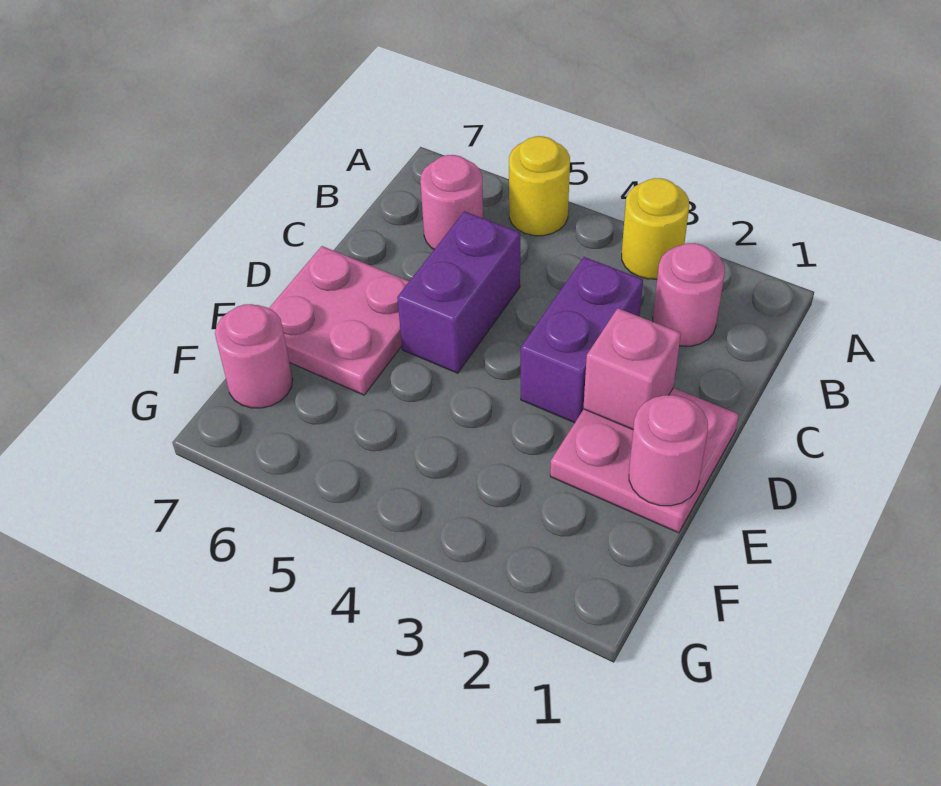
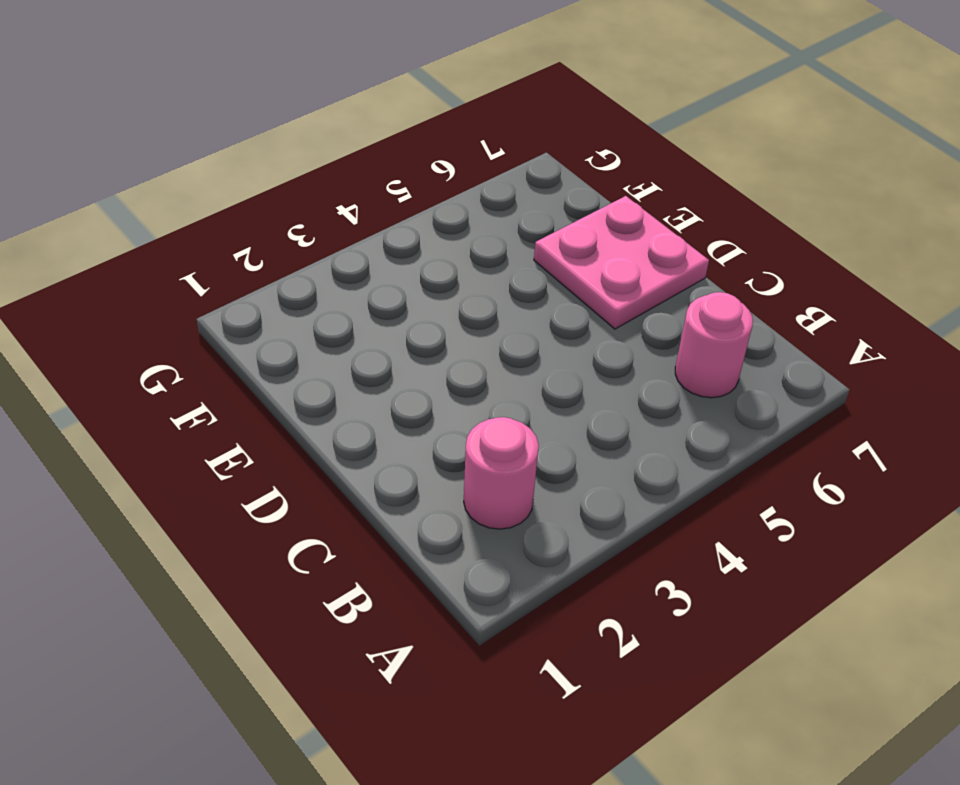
none -> yellow round brick A3 level 1
none -> yellow round brick A5 level 1

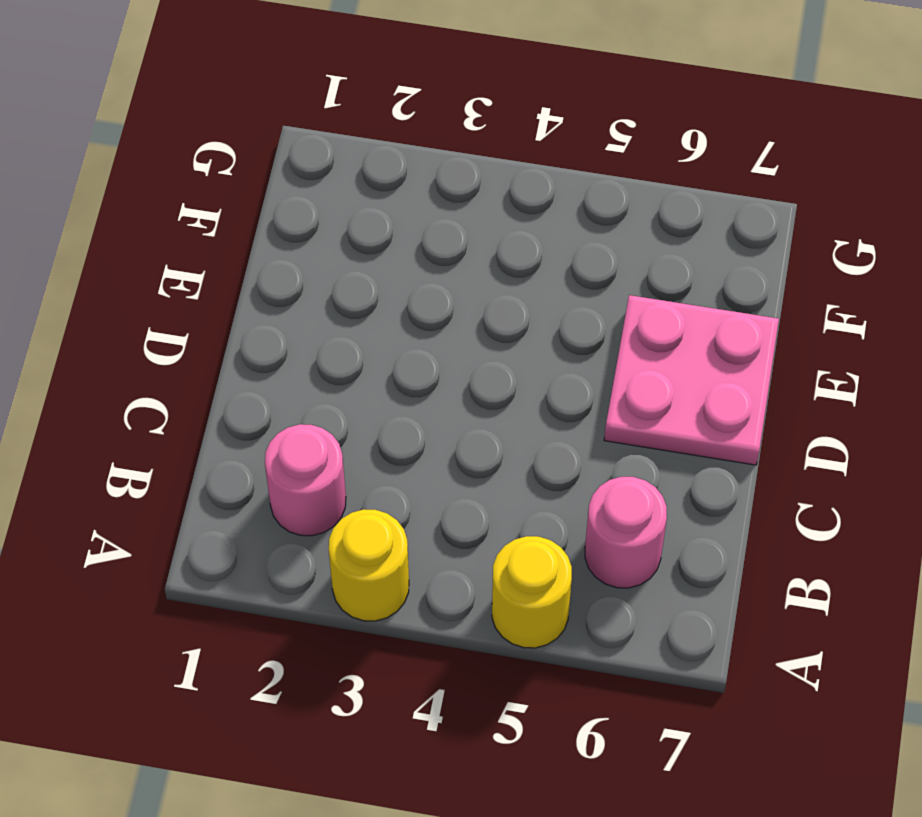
none -> purple brick C3:D3 level 1
none -> purple brick C5:D5 level 1

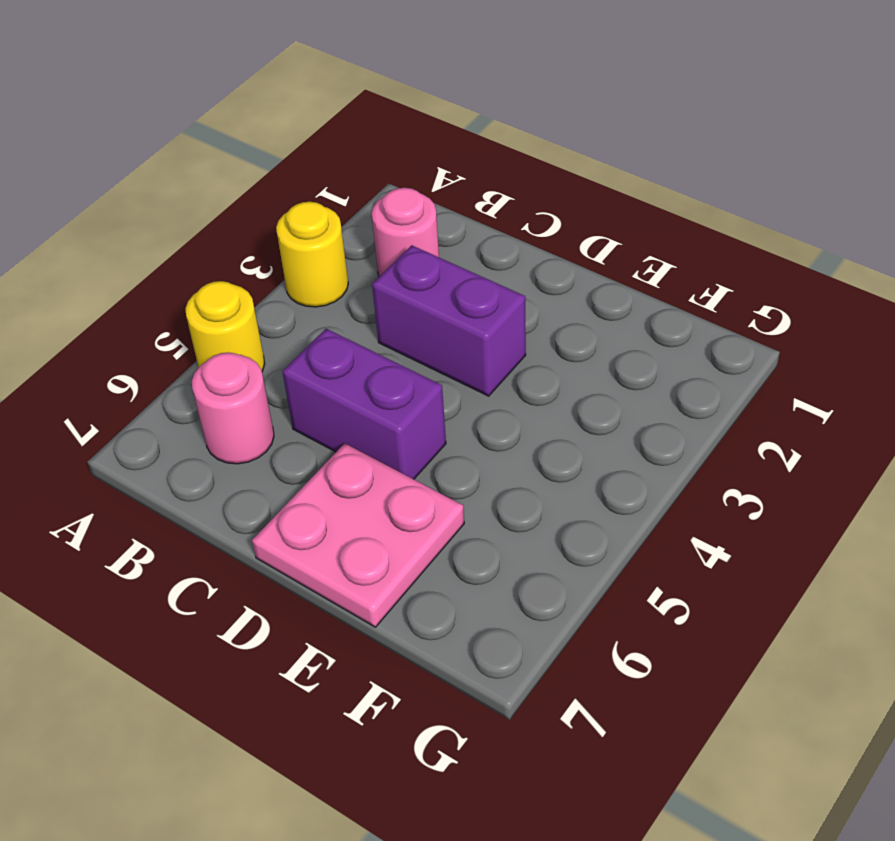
none -> pink plate D1:E2 level 1
none -> pink round brick F7 level 1

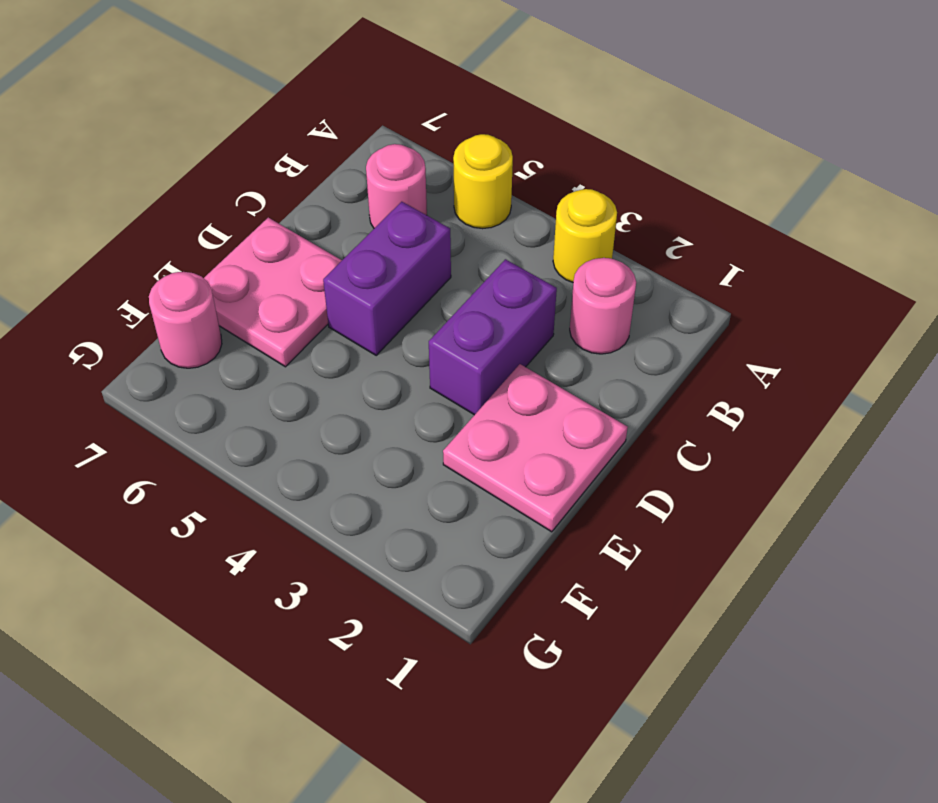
none -> pink brick D2 level 2
none -> pink round brick E1 level 2

